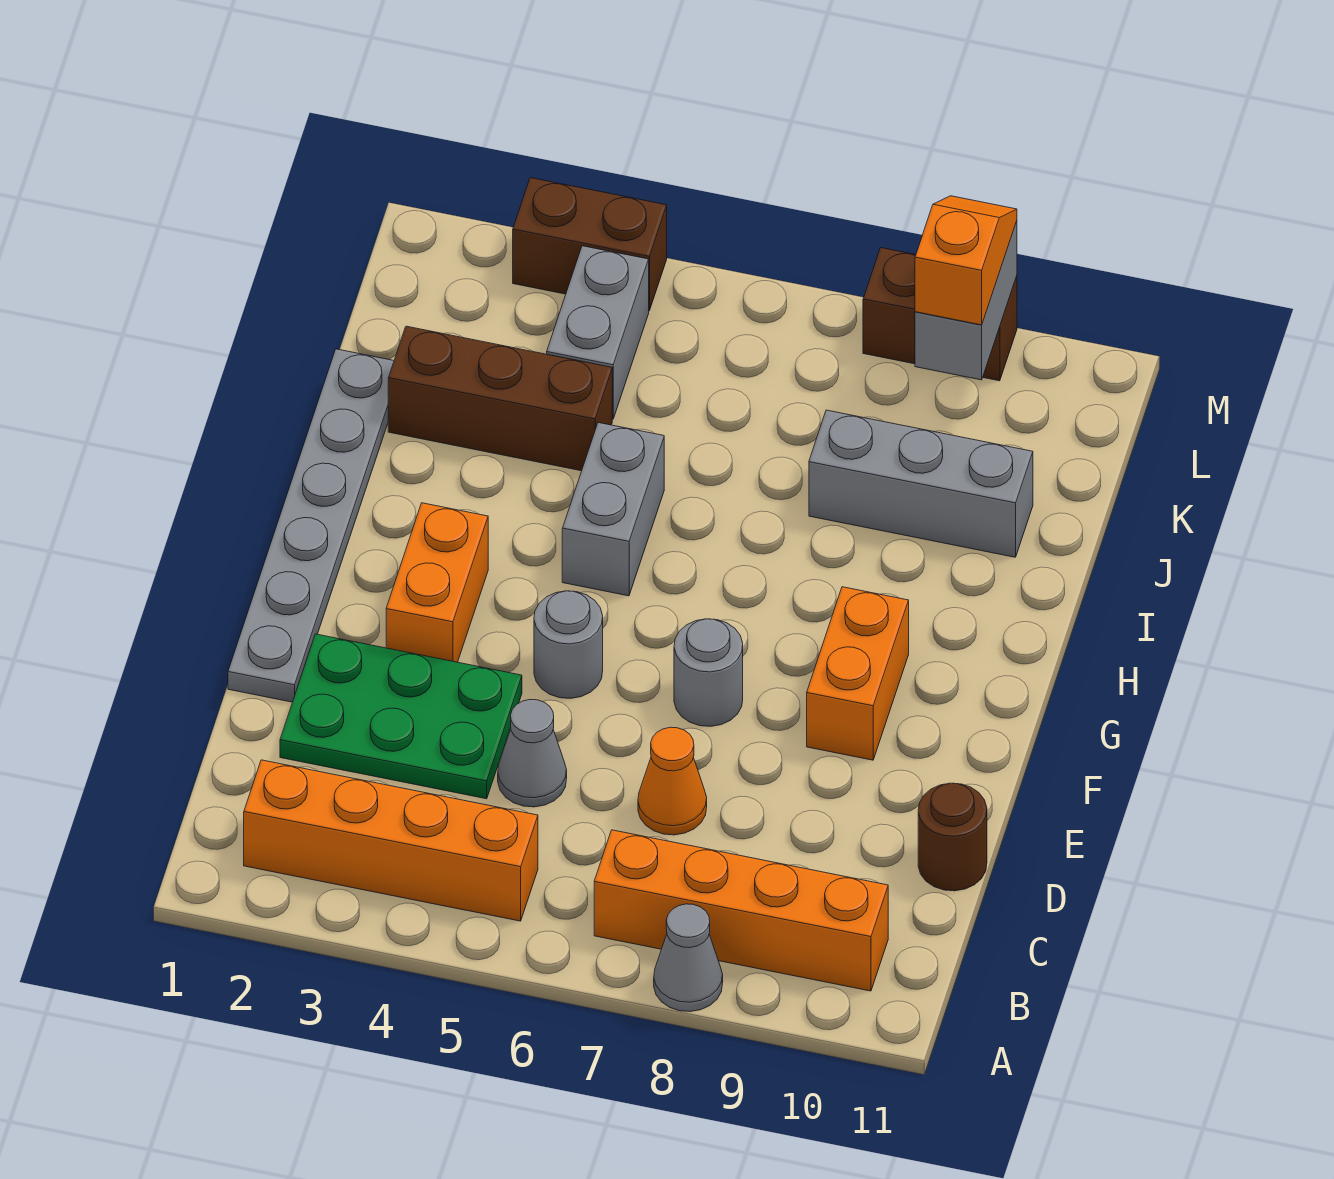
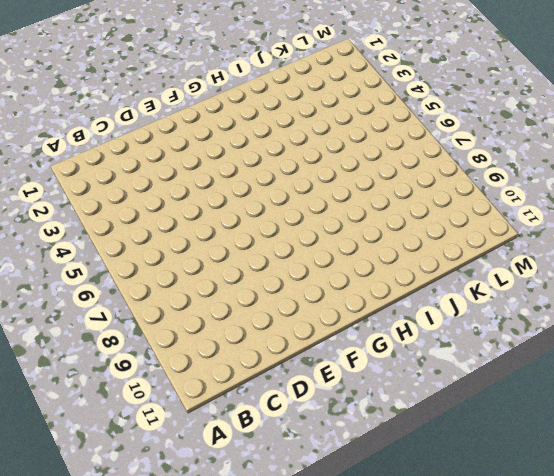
none -> grey cone A8 level 1
none -> orange brick B2:B5 level 1
none -> orange brick B7:B10 level 1

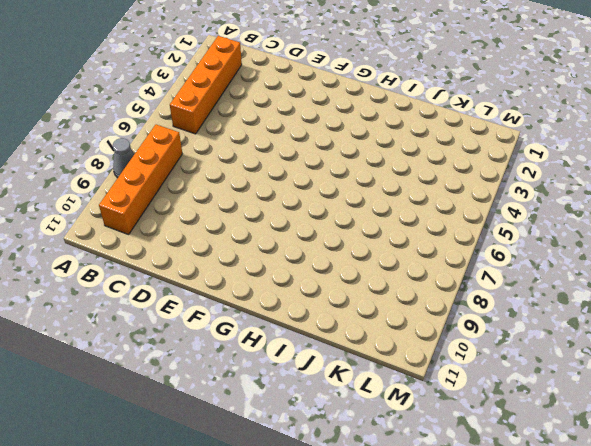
none -> green plate D2:E4 level 1
none -> grey cone D5 level 1
none -> orange cone D7 level 1

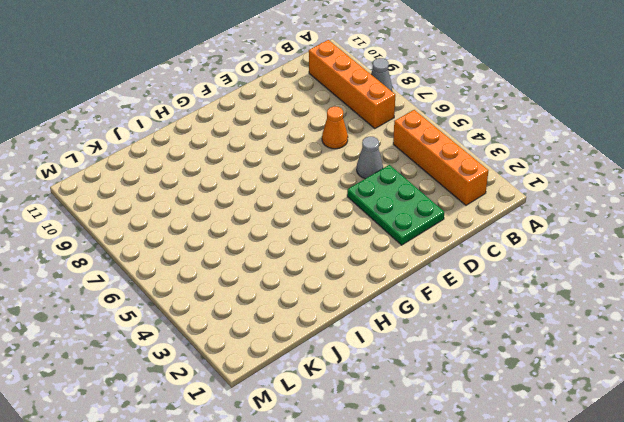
none -> brown round brick D11 level 1
none -> grey plate E1:J1 level 1
none -> orange brick F3:G3 level 1

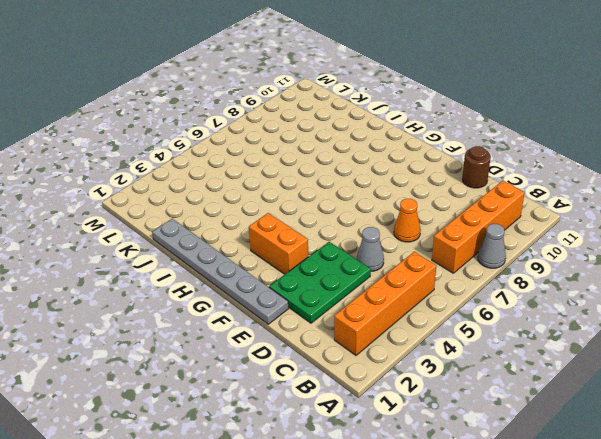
none -> grey round brick F5 level 1
none -> grey round brick F7 level 1
none -> orange brick F9:G9 level 1

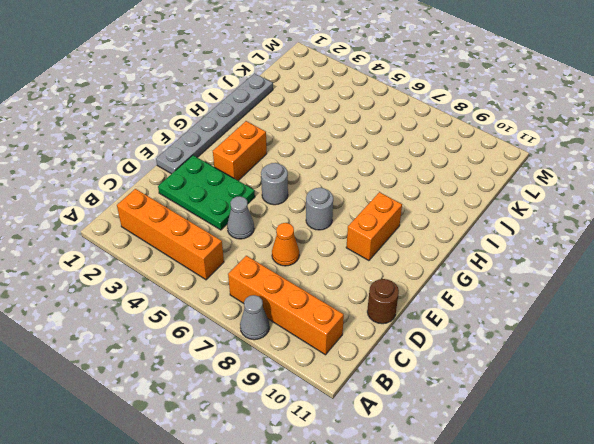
none -> grey brick H5:I5 level 1
none -> brown brick J2:J4 level 1
none -> grey brick J8:J10 level 1

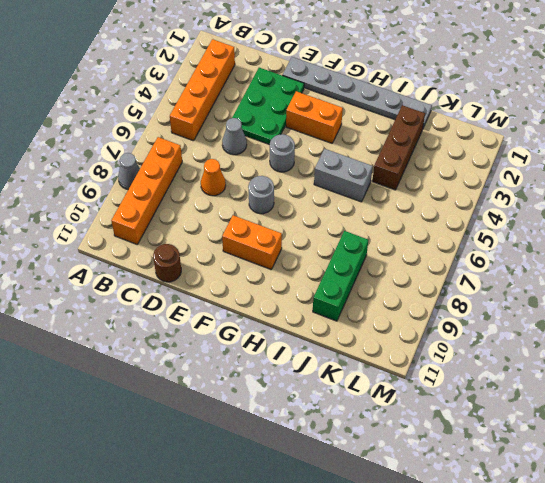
green brick J8:J10 level 1 -> grey brick J8:J10 level 1
none -> grey brick K4:L4 level 1
none -> brown brick M3:M4 level 1
none -> brown brick M8:M9 level 1

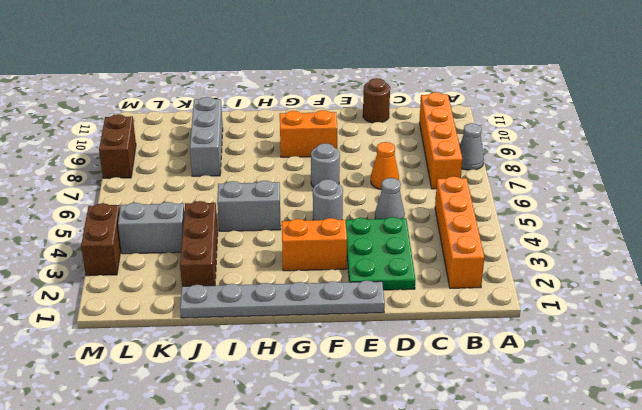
none -> grey brick L9:M9 level 2
none -> orange slope L9:M9 level 3 top L

